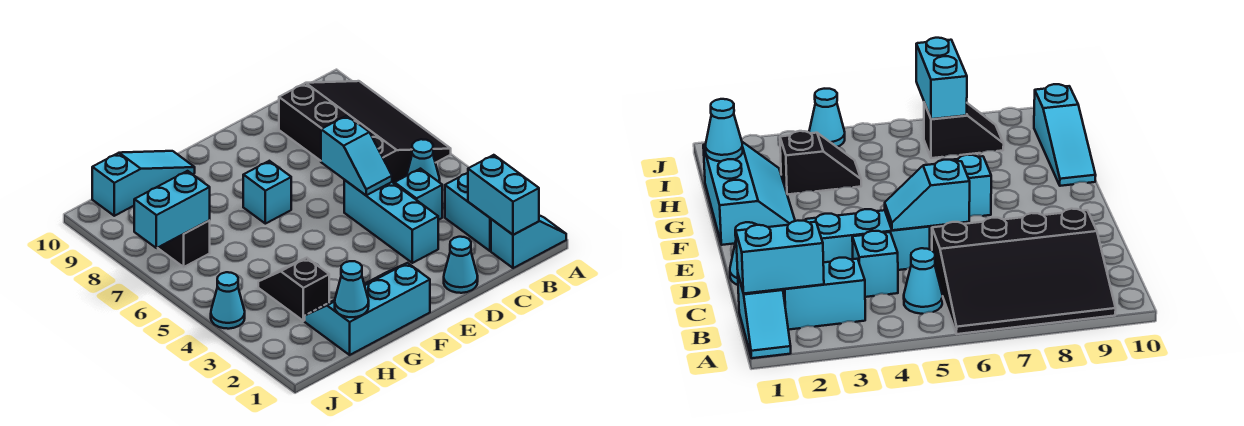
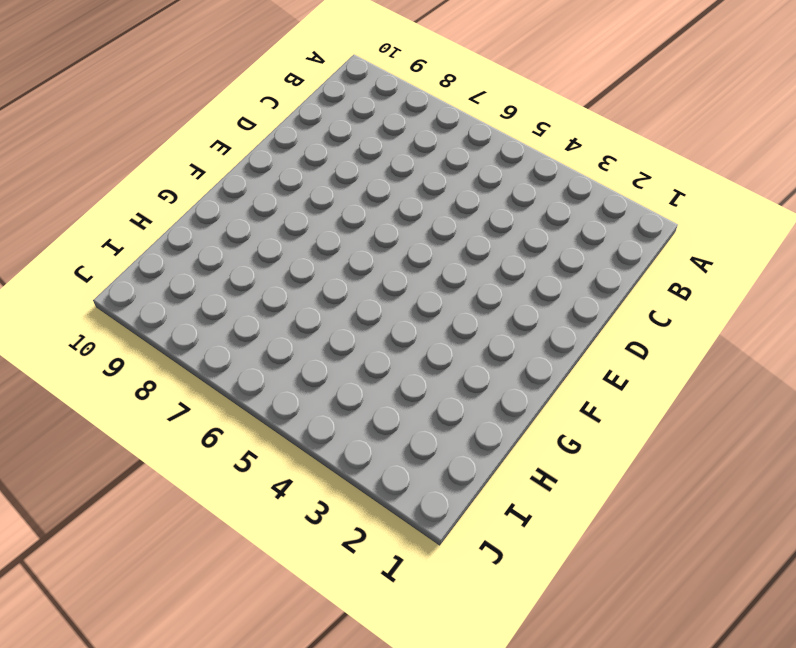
none -> cyan slope A1:B1 level 1 top B
none -> black slope A6:C9 level 1 top C
none -> cyan brick B2:B3 level 1

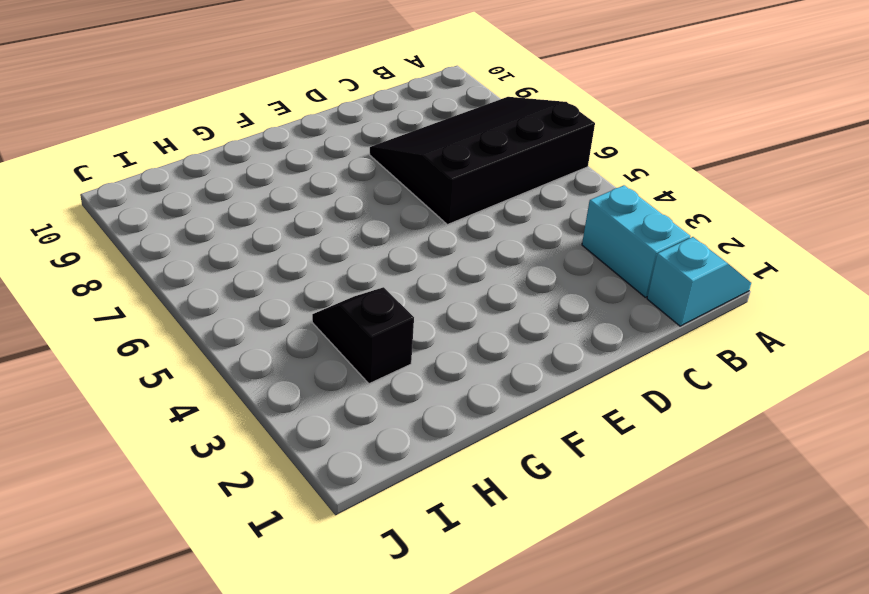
black slope A6:D8 level 1 top 6 -> black slope A6:C9 level 1 top C
none -> cyan cone B5 level 1
none -> cyan brick C4 level 1
none -> cyan cone D1 level 1

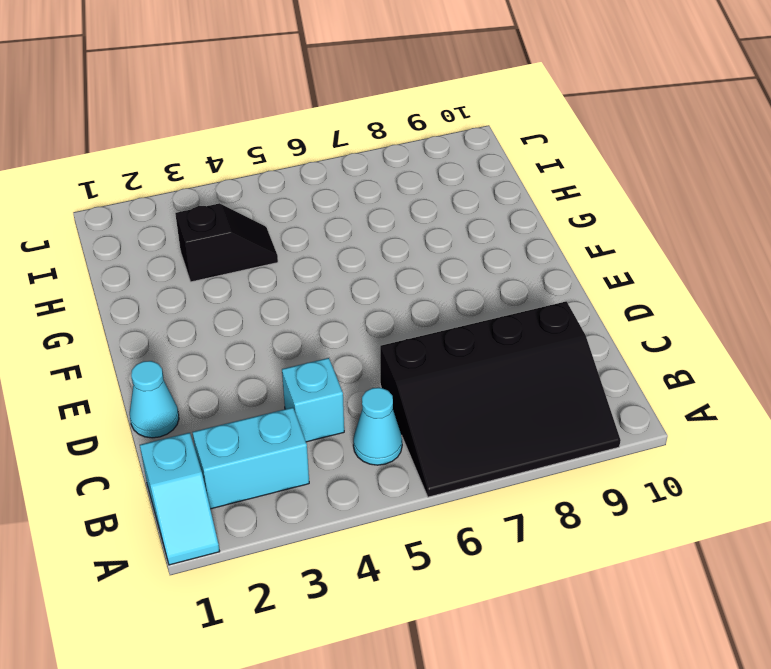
none -> cyan brick D3:D5 level 1
none -> cyan slope F1:H2 level 1 top 1
none -> cyan brick F7 level 1

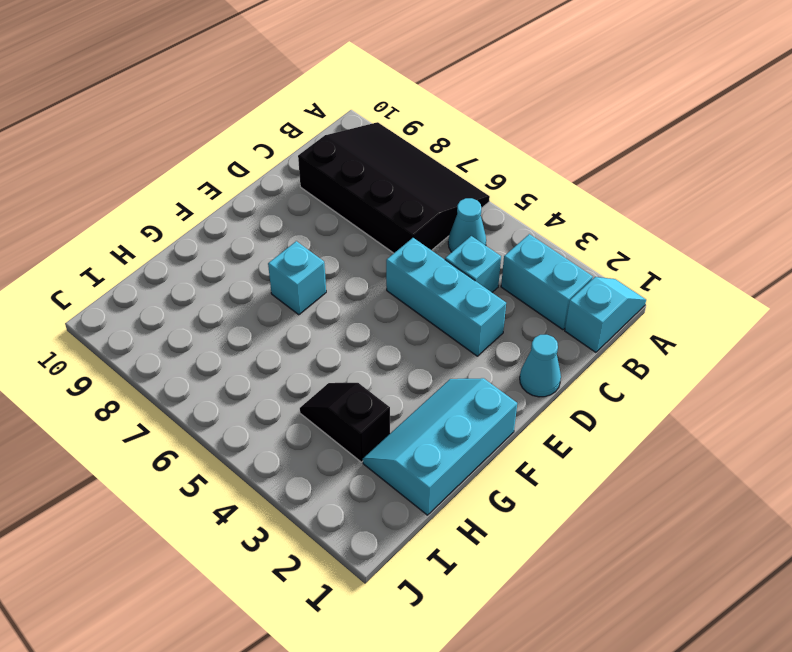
none -> cyan slope G10:I10 level 1 top I
none -> black slope I7:I8 level 1 top 7
none -> cyan cone J4 level 1

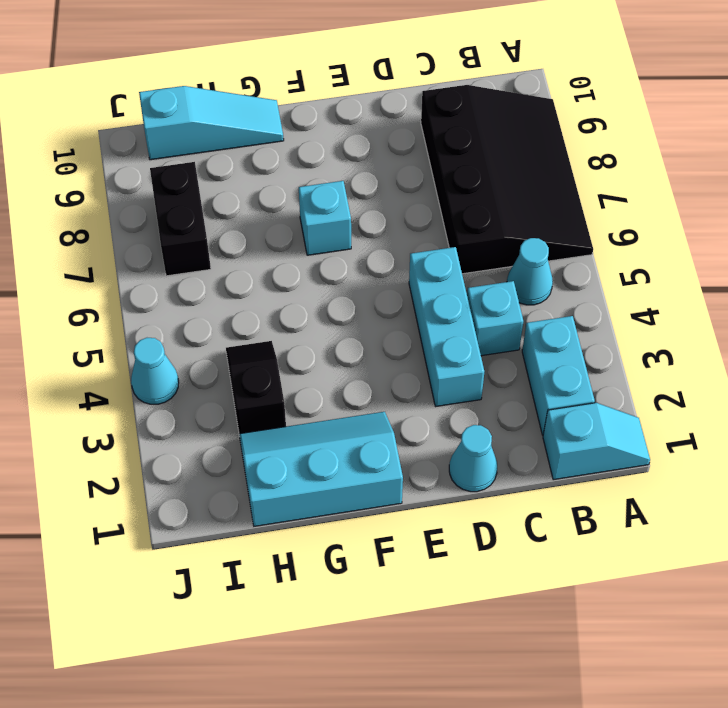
black brick I7:I8 level 1 -> black slope I7:I8 level 1 top 7
none -> cyan brick B1:B2 level 2
none -> cyan slope D5:D6 level 2 top 6
none -> cyan cone H1 level 2

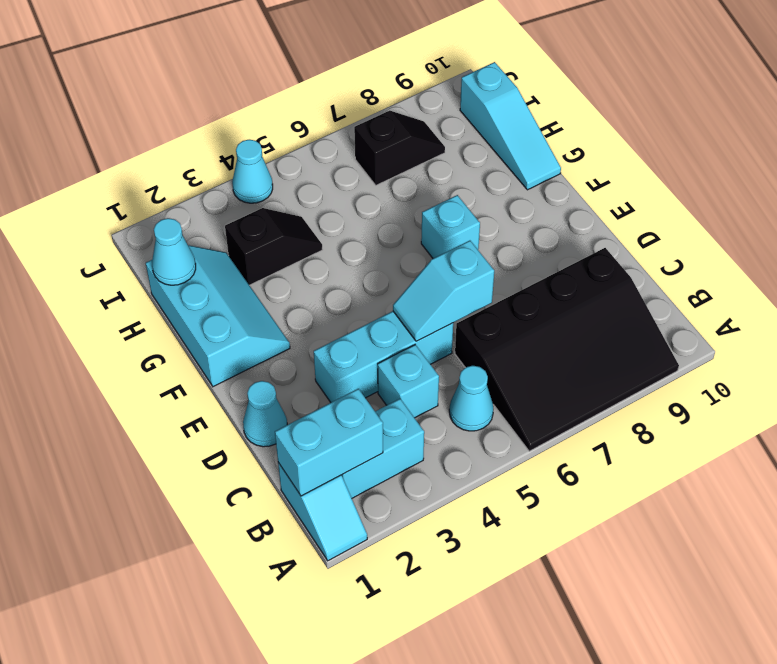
none -> cyan brick I7:J7 level 2

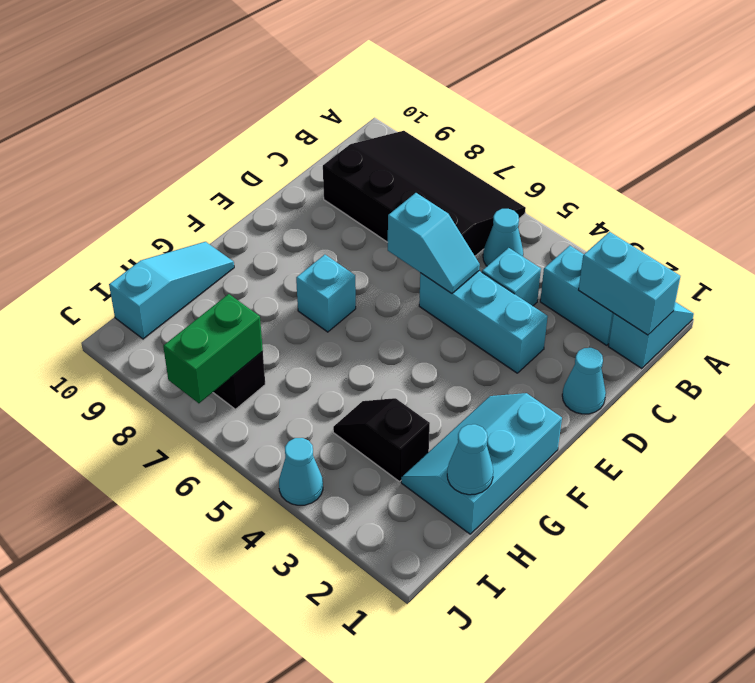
green brick I7:J7 level 2 -> cyan brick I7:J7 level 2

